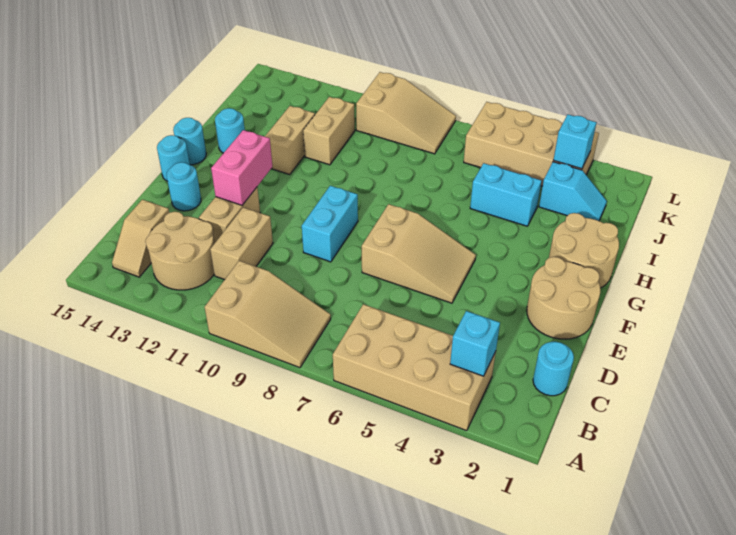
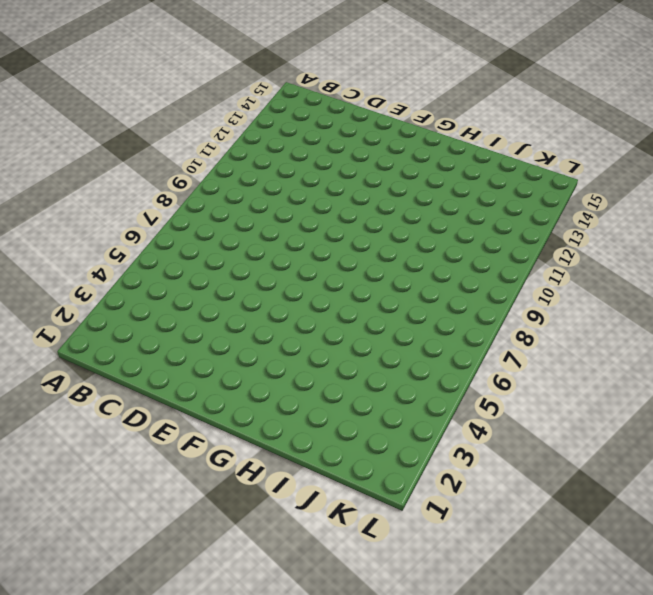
none -> tan brick A3:B6 level 1
none -> tan slope A8:B10 level 1 top 10
none -> tan round brick B12:C13 level 1

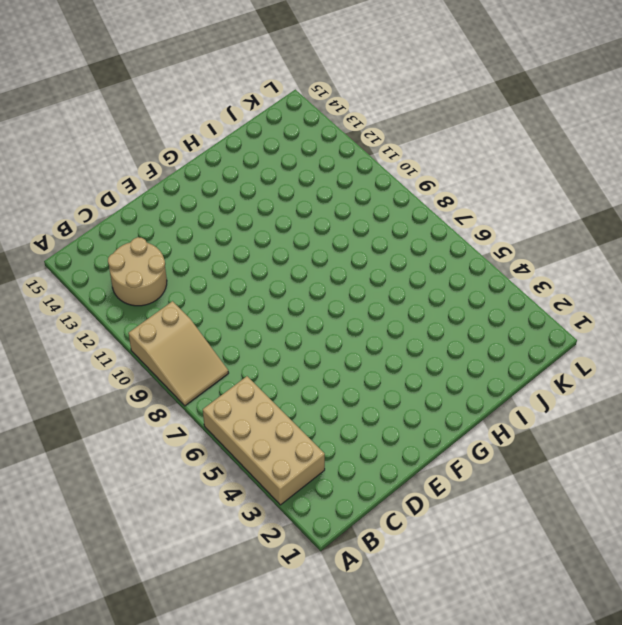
none -> tan slope B14:C14 level 1 top C
none -> cyan round brick C1 level 1
none -> tan brick C11:D11 level 1

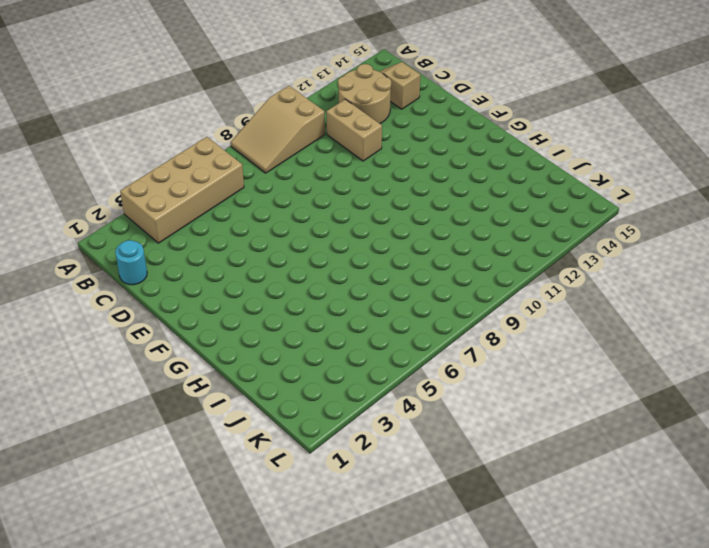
none -> tan brick D12:E12 level 1
none -> tan round brick E1:F2 level 1
none -> tan slope E5:F7 level 1 top 7

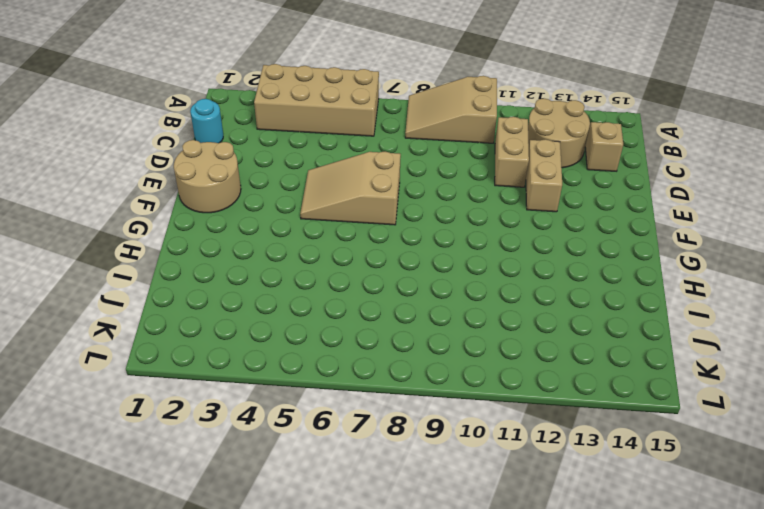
none -> cyan brick E9:F9 level 1
none -> cyan round brick E14 level 1
none -> cyan round brick F15 level 1

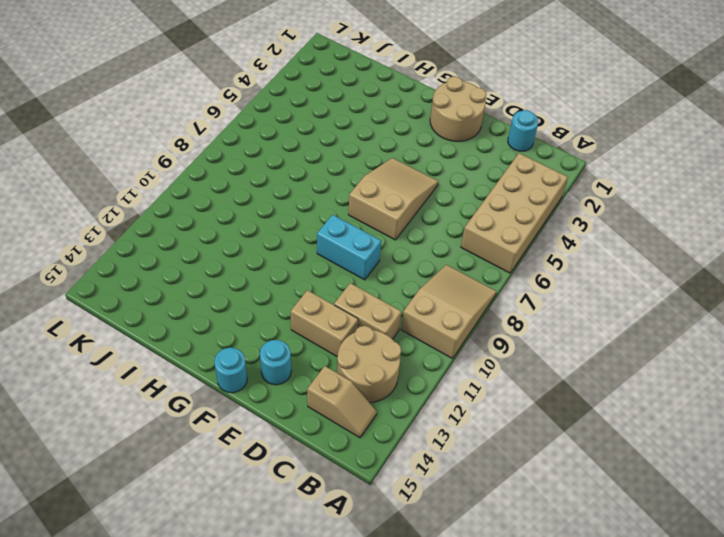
none -> tan round brick G1:H2 level 1
none -> cyan round brick G15 level 1
none -> tan brick H12:I12 level 1

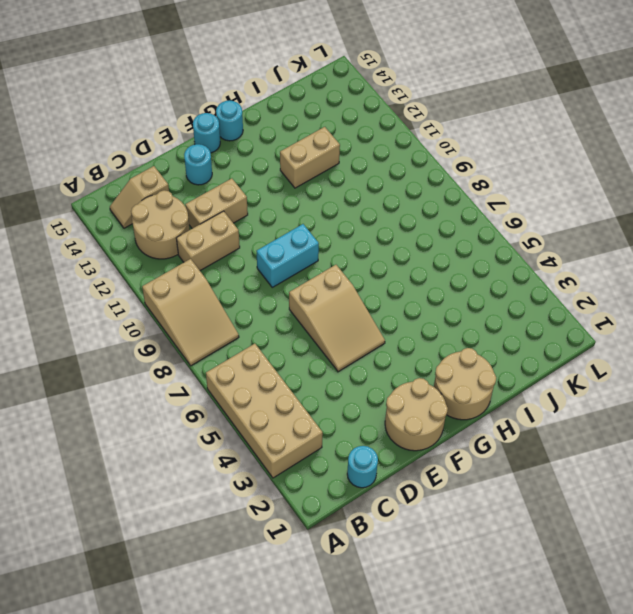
none -> cyan round brick H14 level 1
none -> cyan brick I4:I5 level 1
none -> tan brick I11:J11 level 1

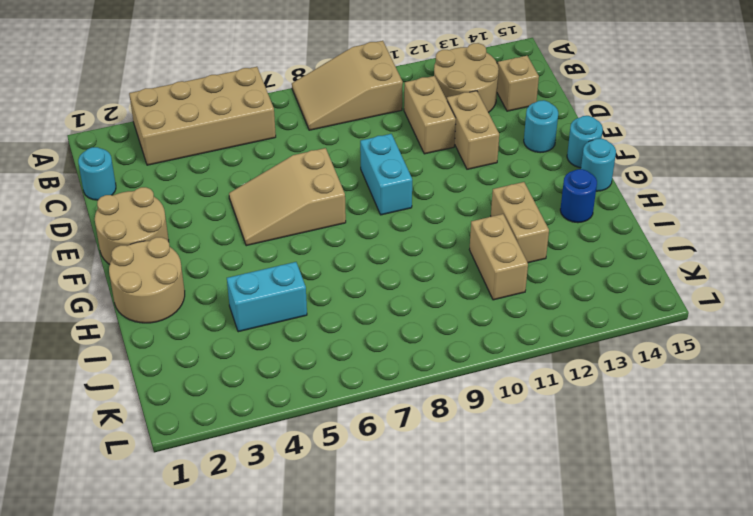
blue round brick H14 level 1 -> cyan round brick H14 level 1
none -> cyan slope J2:J3 level 1 top 3
none -> tan brick K3:L6 level 1
none -> tan slope K8:L10 level 1 top 10

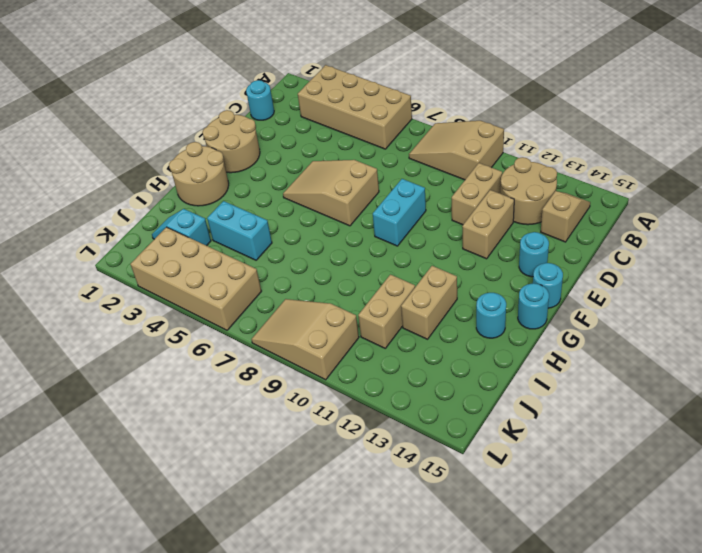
none -> cyan brick B3 level 2
none -> pink brick E12:F12 level 2
none -> cyan brick K3 level 2

